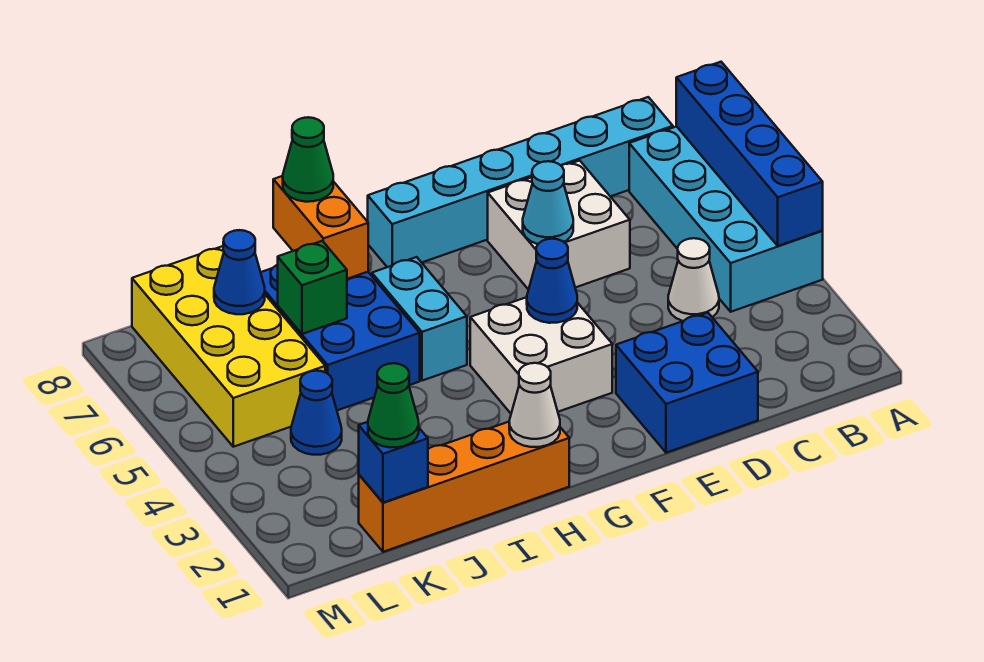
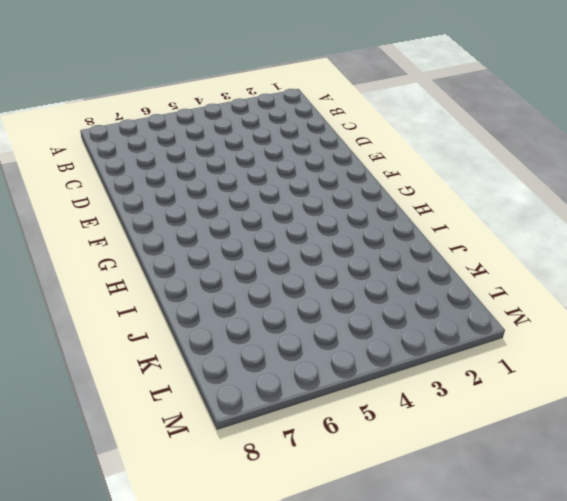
none -> cyan brick A4:B7 level 1
none -> cyan brick B8:G8 level 1
none -> white cone C4 level 1

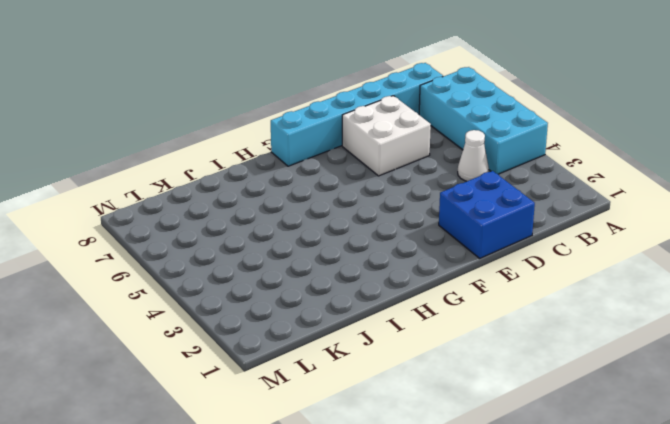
none -> white brick F3:G4 level 1
none -> orange brick H1:K1 level 1
none -> cyan brick H5:H6 level 1

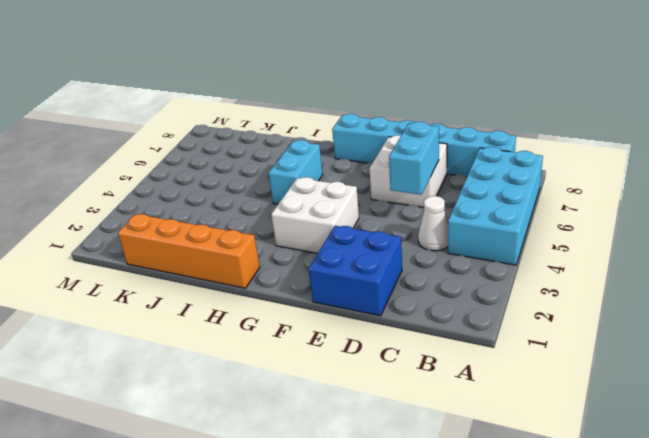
cyan brick D5:D6 level 2 -> none
none -> blue brick I5:J7 level 1
none -> blue cone K4 level 1
none -> yellow brick K5:L8 level 1

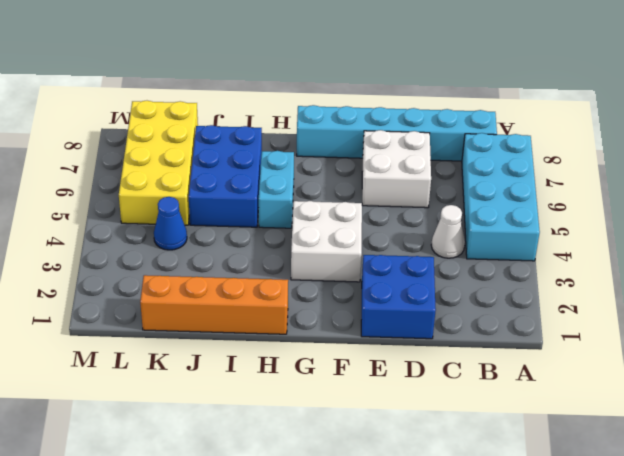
none -> blue brick A4:A7 level 2
none -> cyan cone E6 level 2
none -> blue cone F4 level 2

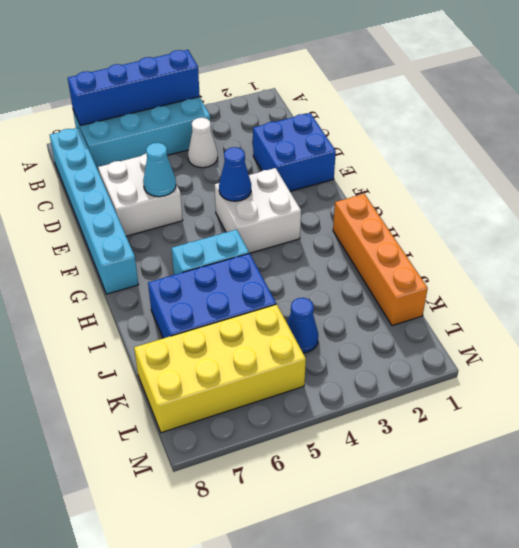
none -> white cone H1 level 2
none -> orange brick I7:I8 level 2
none -> green brick J6 level 2

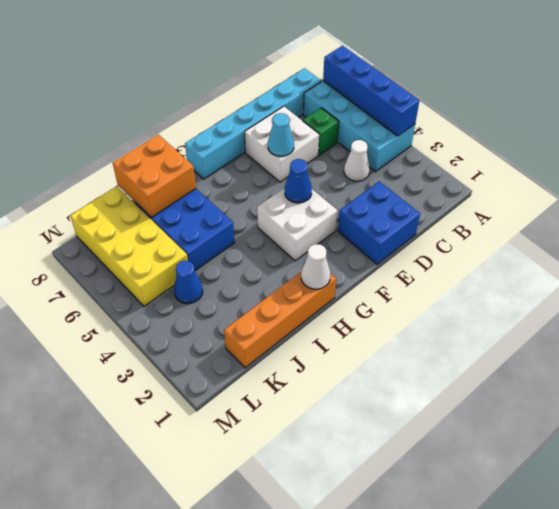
green brick C6 level 1 -> green brick J6 level 2
orange brick I7:J8 level 2 -> orange brick I7:I8 level 2
none -> cyan brick H5:H6 level 1
none -> blue brick K1 level 2
none -> blue cone K7 level 2

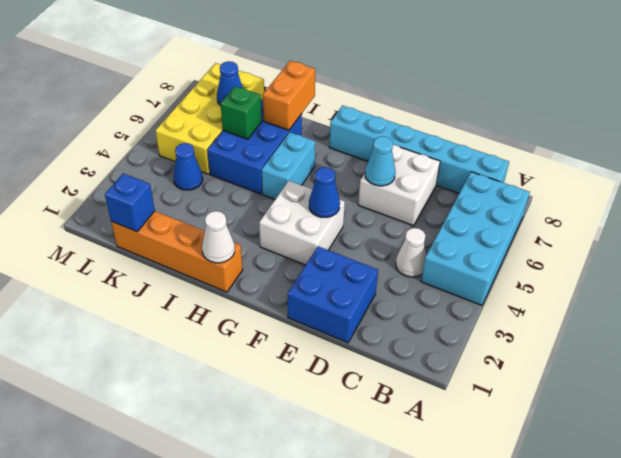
none -> blue brick A4:A7 level 2
none -> green cone I8 level 3
none -> green cone K1 level 3

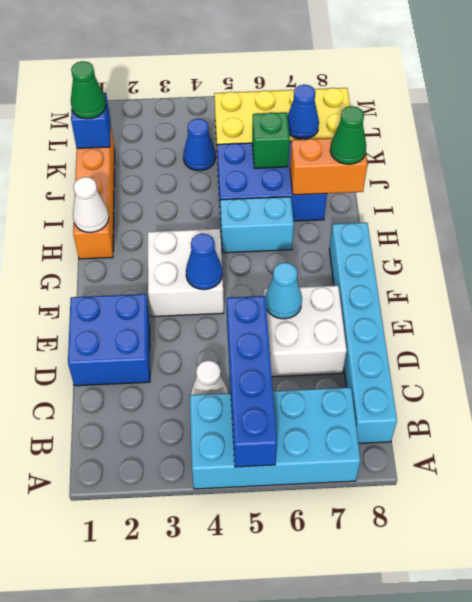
blue brick A5:D5 level 2 -> blue brick A4:A7 level 2

